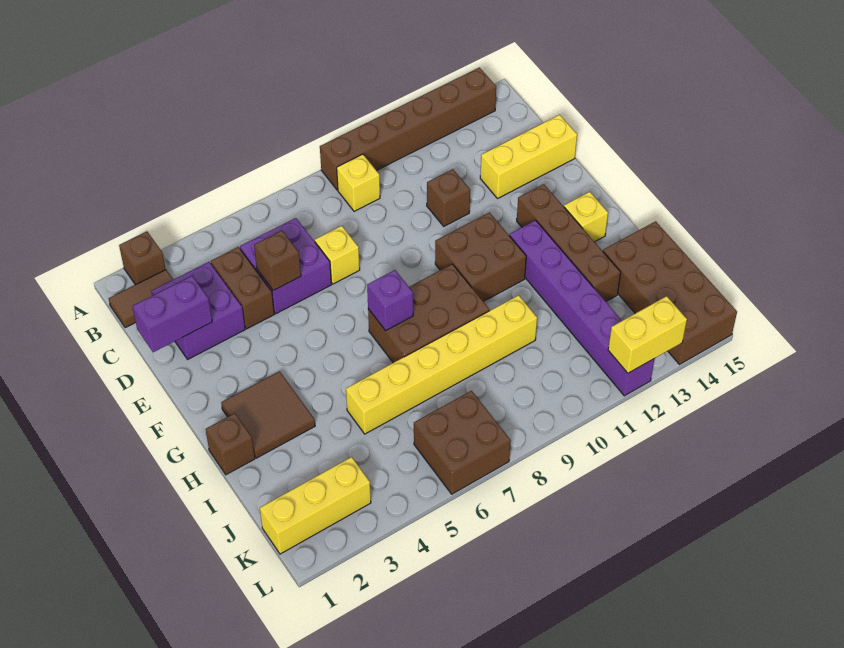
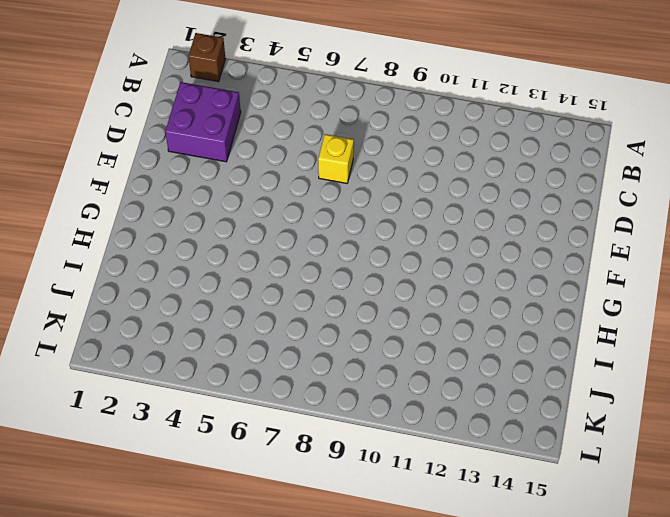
none -> brown brick A9:A14 level 1
none -> brown tile B1:B2 level 1
none -> yellow brick B9 level 1

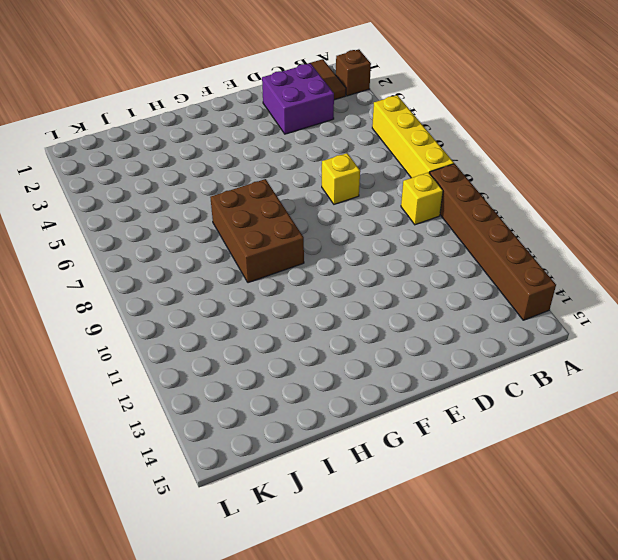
yellow brick A5:A8 level 1 -> none
none -> brown brick C4:D4 level 1
none -> purple brick C5:D6 level 1
none -> brown brick D11 level 1

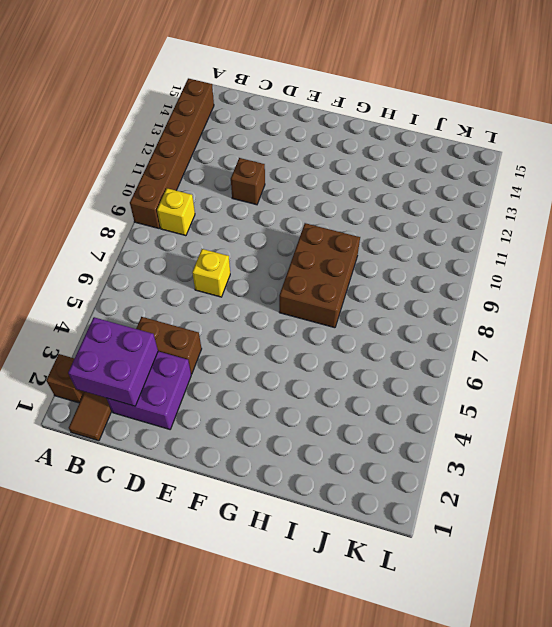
purple brick B2:C3 level 2 -> purple brick C5:D6 level 1
none -> yellow brick D13:D15 level 1
none -> brown brick F10:G11 level 1
none -> brown brick F13:I13 level 1

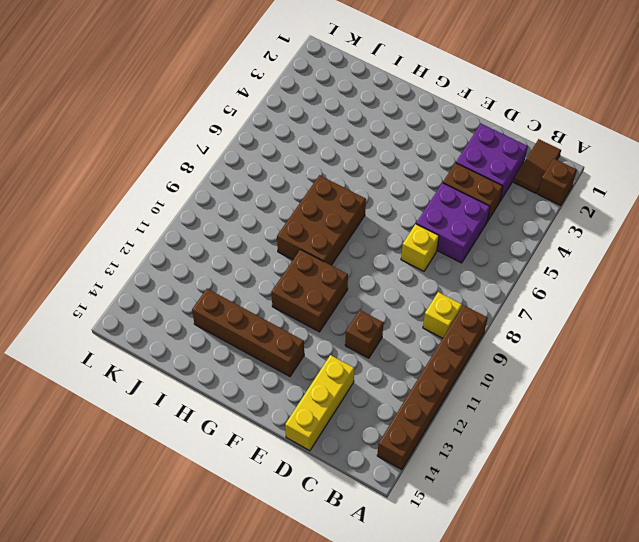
none -> brown tile G2:H3 level 1
none -> purple brick G12:L12 level 1
none -> yellow brick G14 level 1

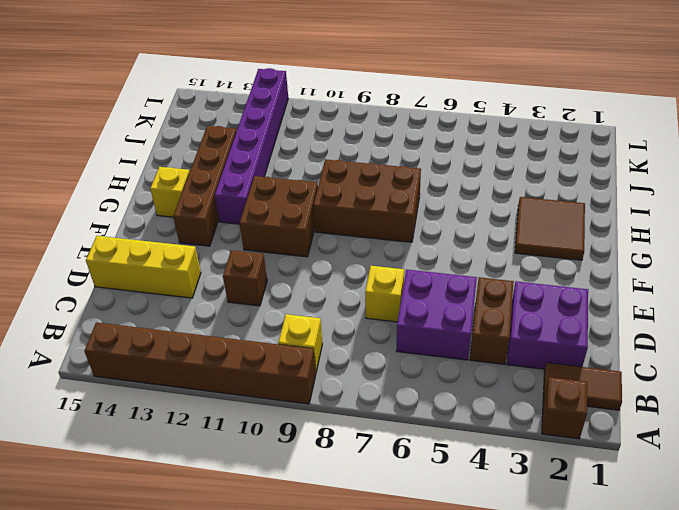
none -> brown brick H1 level 1
none -> yellow brick I5:I10 level 1
none -> brown brick I14:L15 level 1

